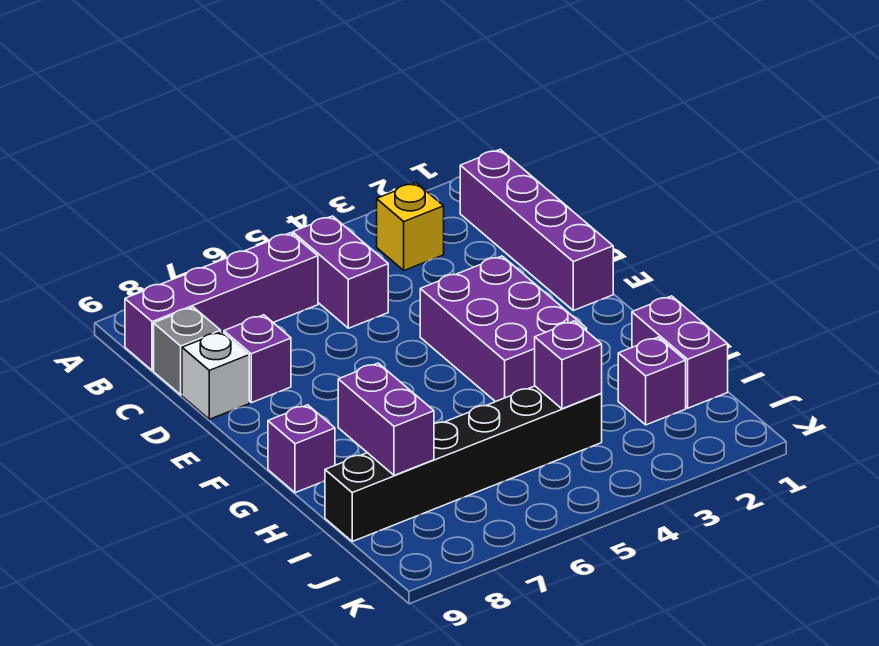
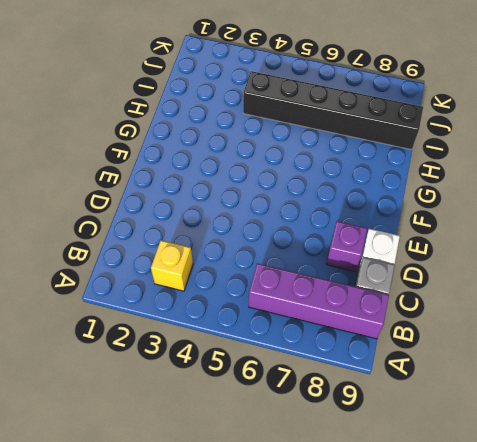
none -> purple brick B1:E1 level 1
none -> purple brick B5:C5 level 1
none -> purple brick E3:G4 level 1

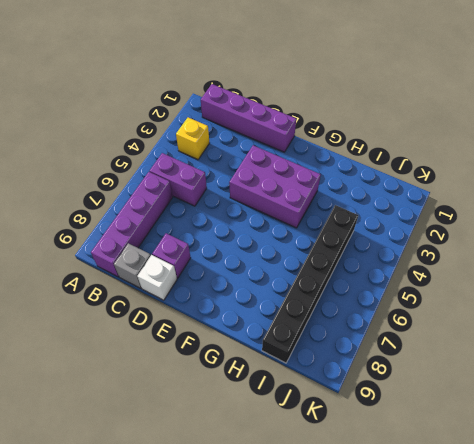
none -> purple brick G9 level 1
none -> purple brick H1:I1 level 1
none -> purple brick I2 level 1

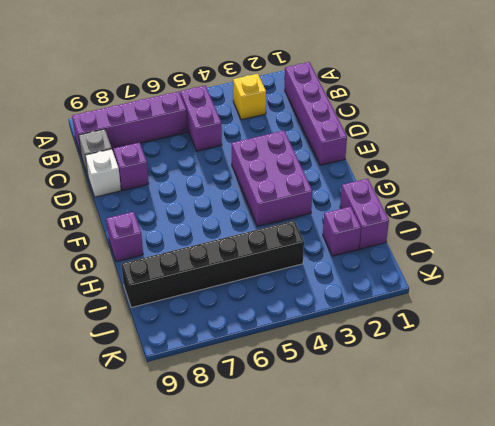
none -> purple brick H8:I8 level 2
none -> purple brick I4 level 2

